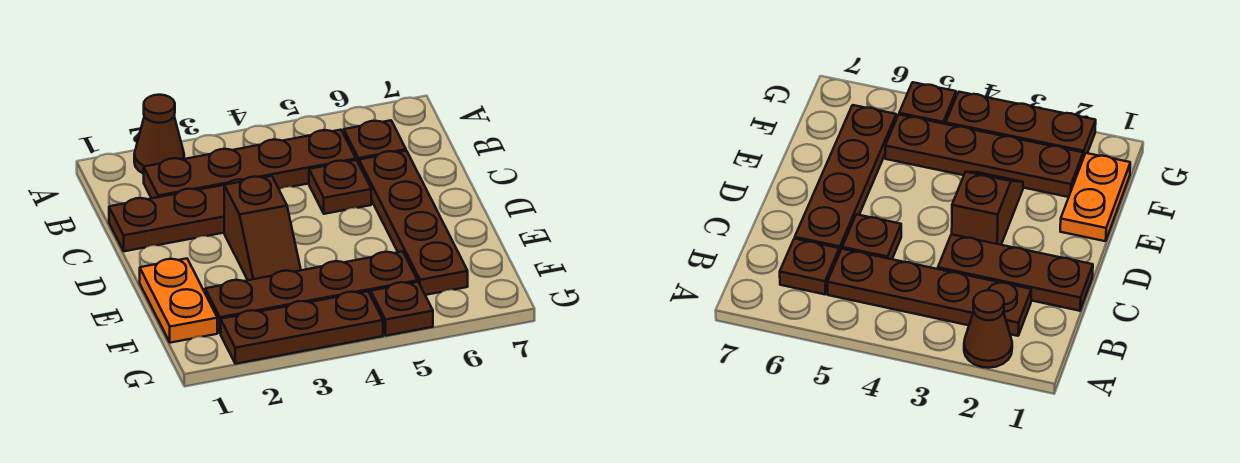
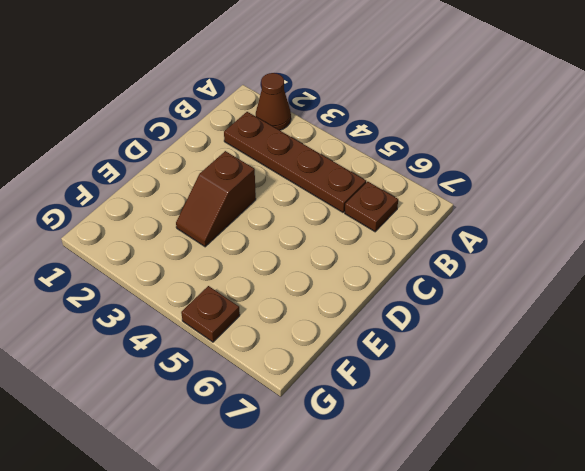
none -> brown plate C1:C3 level 1
none -> brown plate C5 level 1

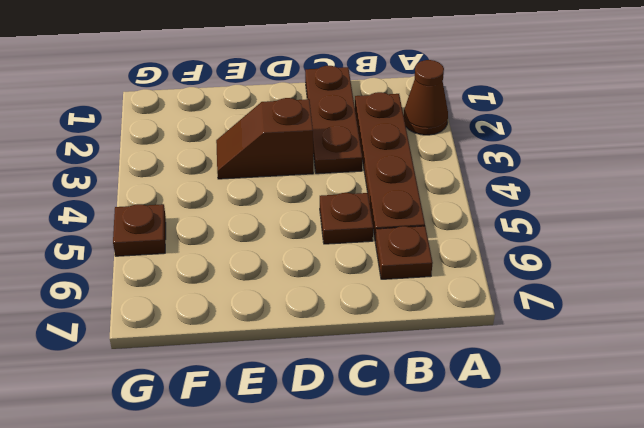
none -> brown plate C6:F6 level 1
none -> orange plate E1:F1 level 1

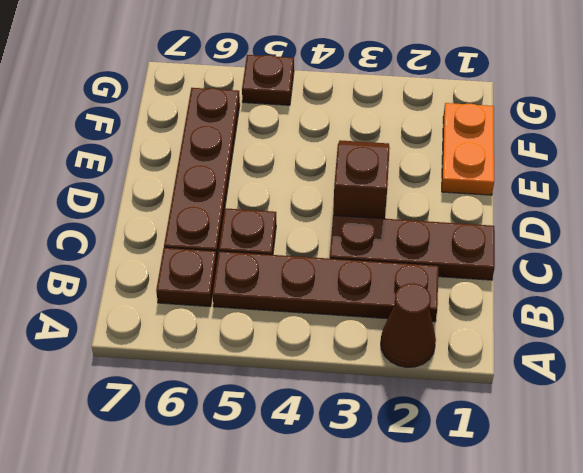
none -> brown plate F2:F5 level 1
none -> brown plate G2:G4 level 1

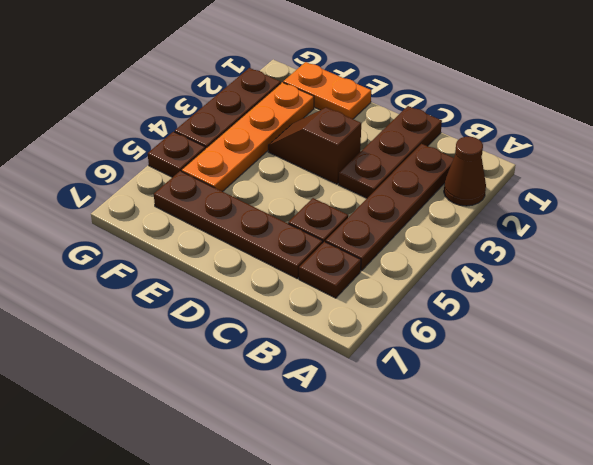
orange plate F2:F5 level 1 -> brown plate F2:F5 level 1

